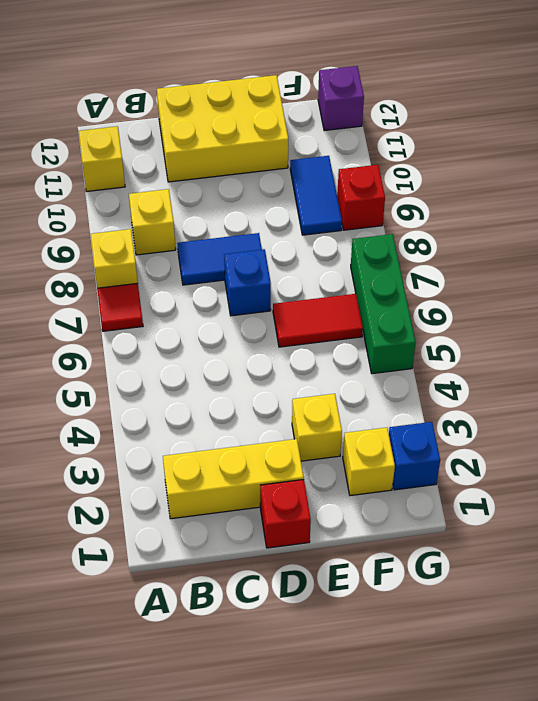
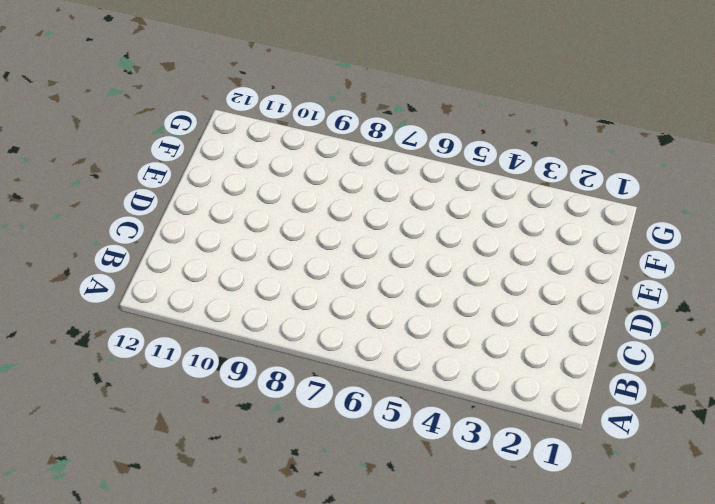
none -> red tile A7 level 1
none -> yellow brick A8 level 1
none -> yellow brick A11 level 1

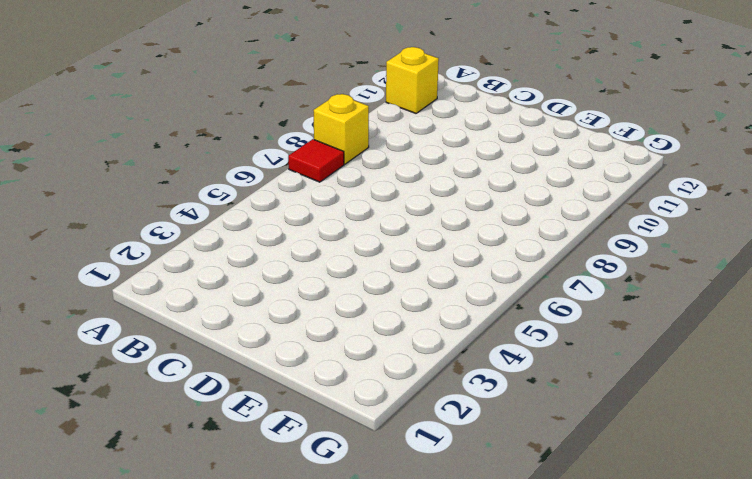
none -> yellow brick B2:D2 level 1
none -> yellow brick B9 level 1
none -> blue tile C8:D8 level 1

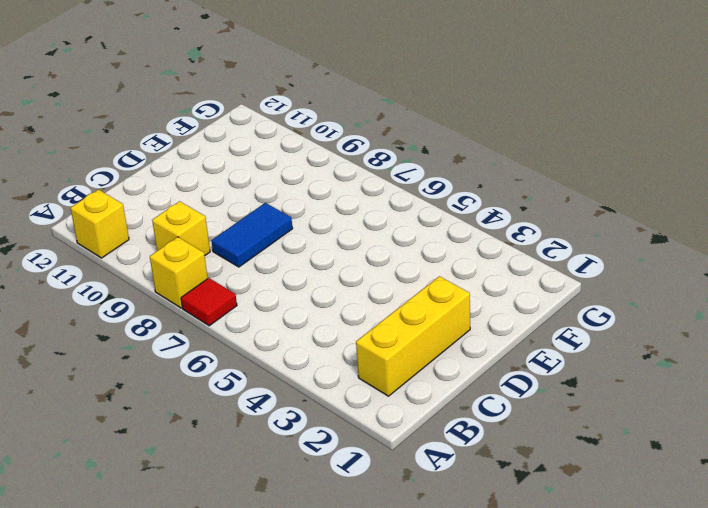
none -> yellow brick C11:E12 level 1
none -> red brick D1 level 1
none -> blue brick D7 level 1

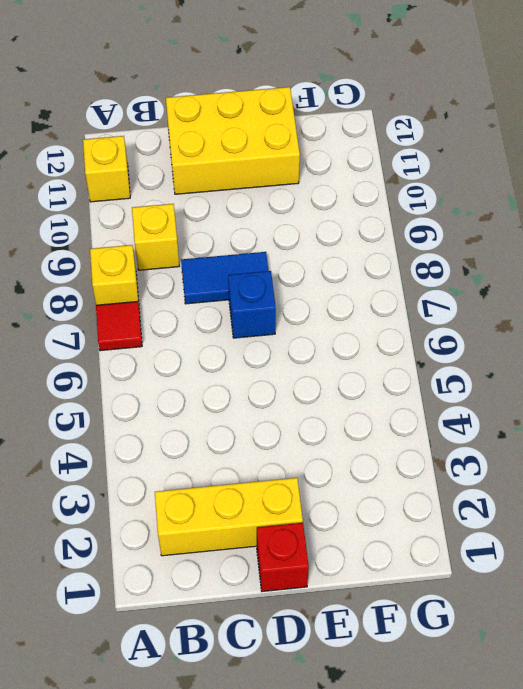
none -> yellow brick E3 level 1
none -> red tile E6:F6 level 1
none -> yellow brick F2 level 1

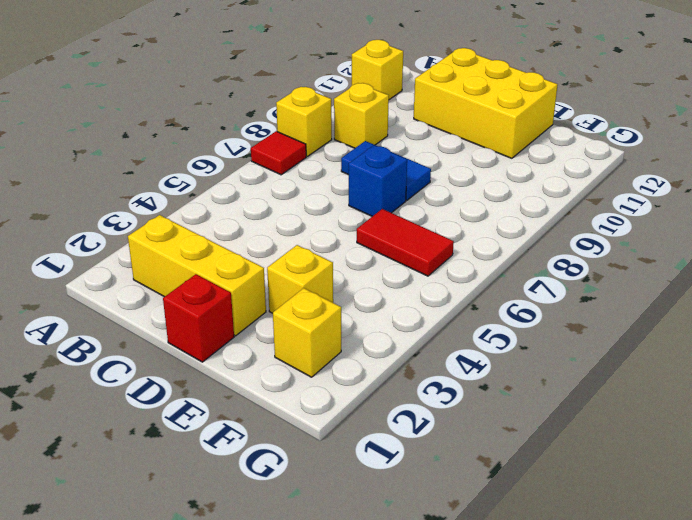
none -> blue tile F9:F10 level 1
none -> blue brick G2 level 1
none -> green brick G5:G7 level 1

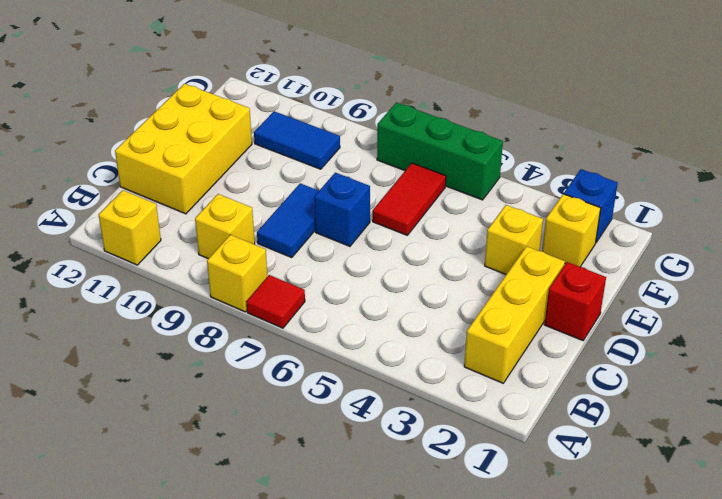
none -> red brick G9 level 1
none -> purple brick G12 level 1

